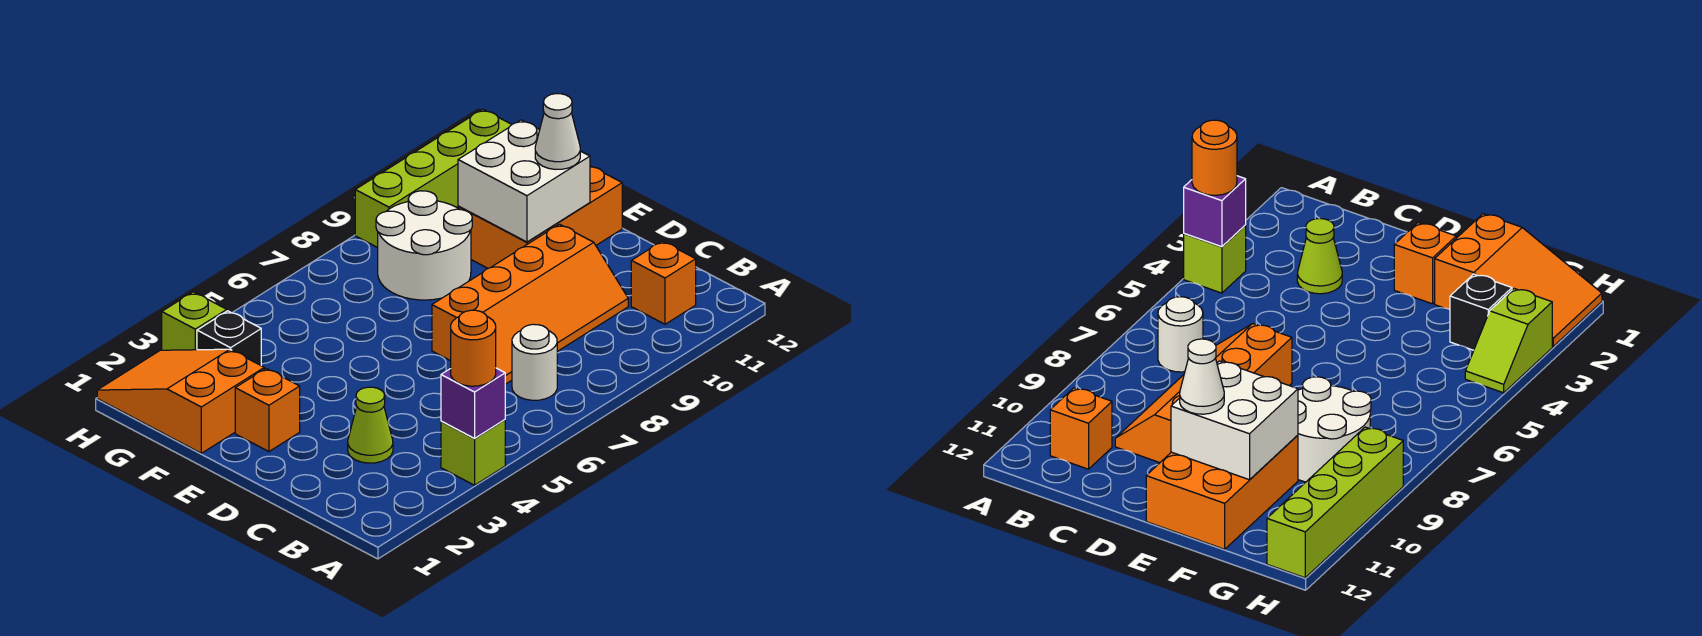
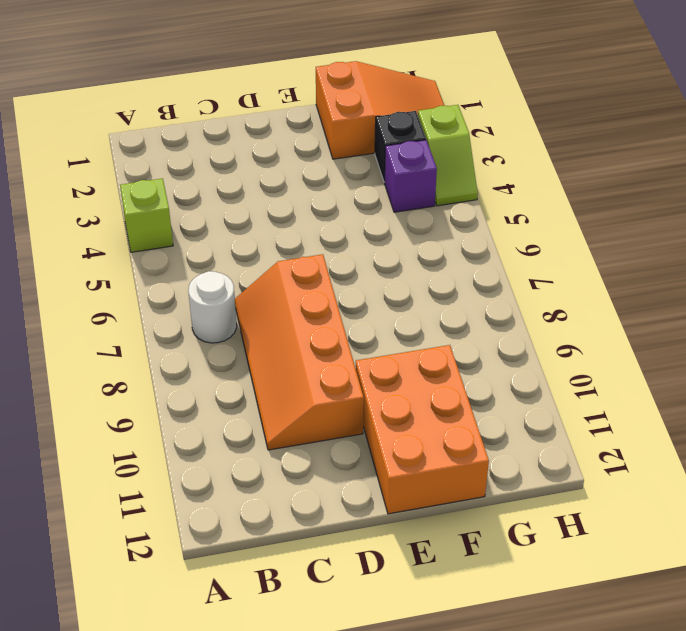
purple brick G4 level 1 -> purple brick A4 level 2
none -> orange brick B11 level 1
none -> lime cone C3 level 1
none -> orange brick E2 level 1

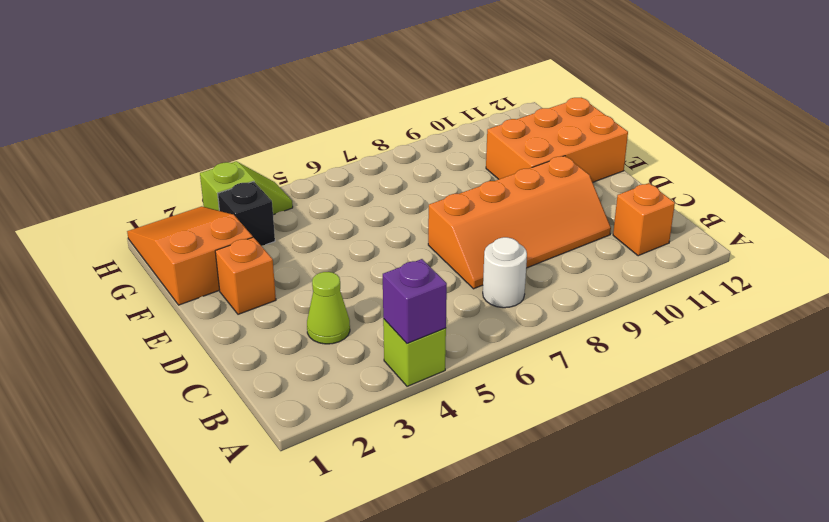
none -> white round brick F8:G9 level 1
none -> lime brick H9:H12 level 1
none -> white brick E10:F11 level 2

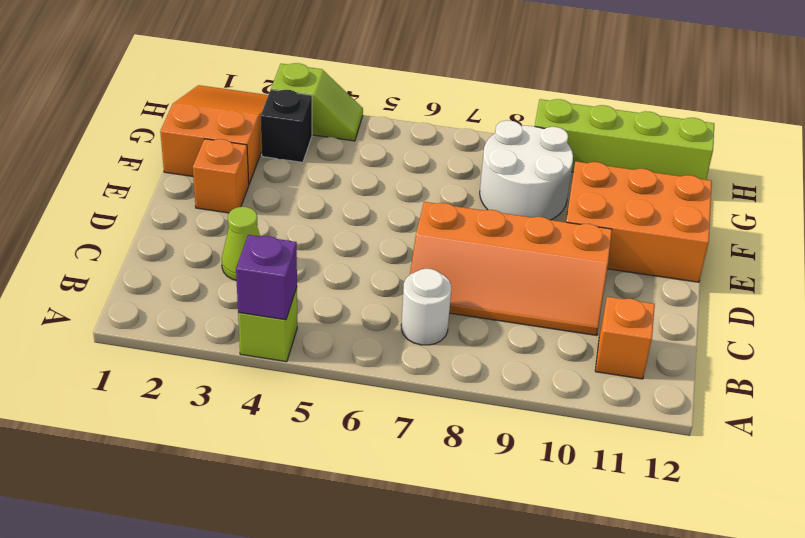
none -> white brick E10:F11 level 2
none -> orange round brick A4 level 3
none -> white cone E11 level 3

